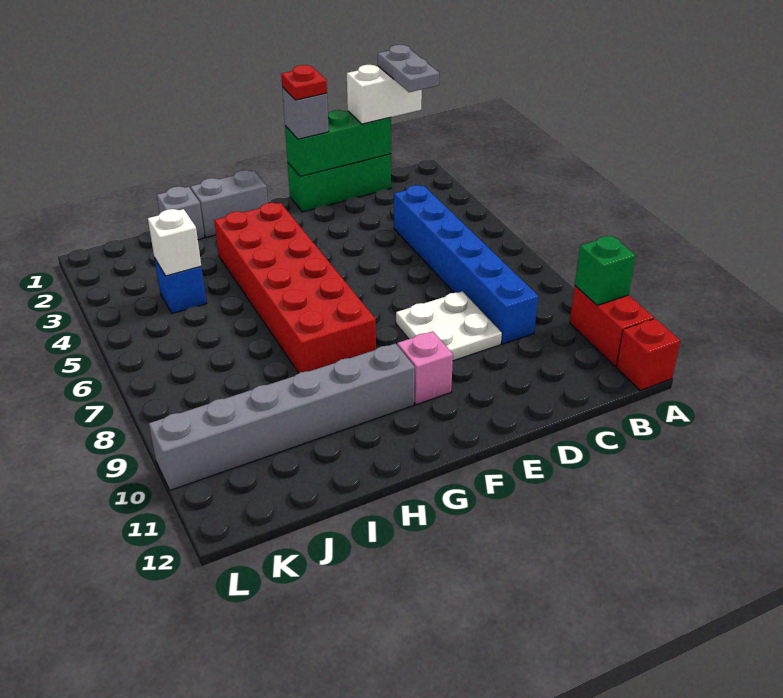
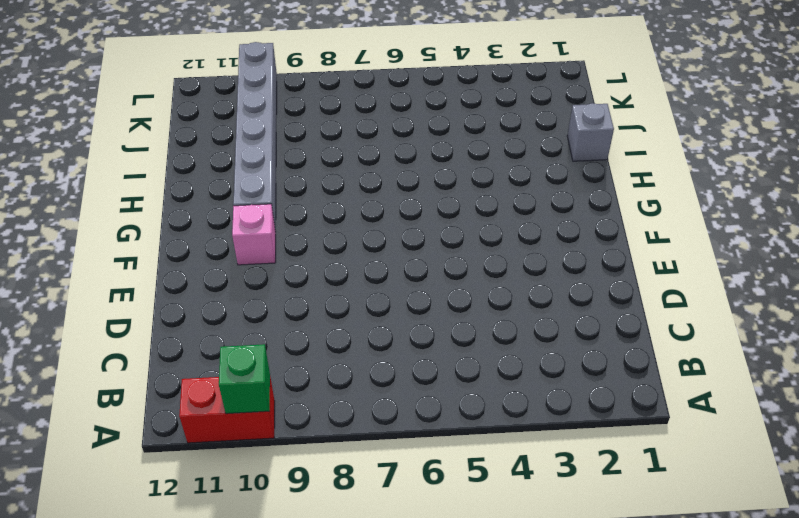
none -> red brick A12 level 1
none -> green brick C1:E1 level 1
none -> blue brick C4:C9 level 1

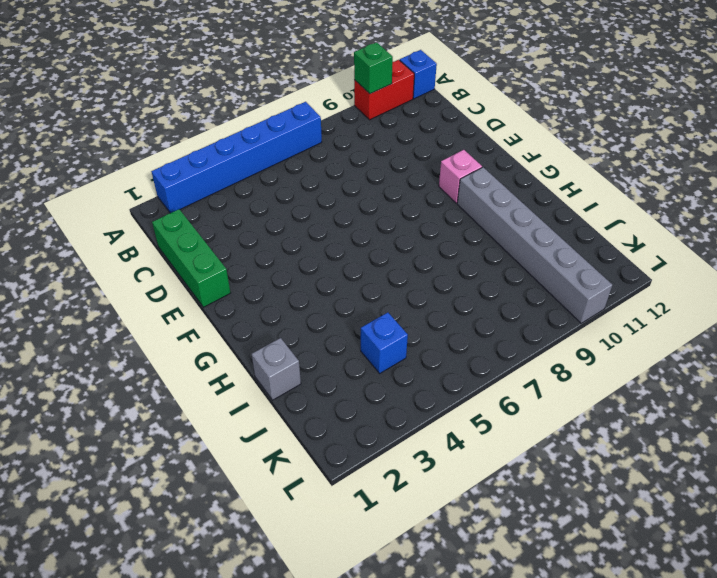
blue brick A2:A7 level 1 -> blue brick C4:C9 level 1
blue brick A12 level 1 -> red brick A12 level 1
none -> white plate D8:E9 level 1
none -> grey brick G1:H1 level 1
none -> red brick G3:H8 level 1

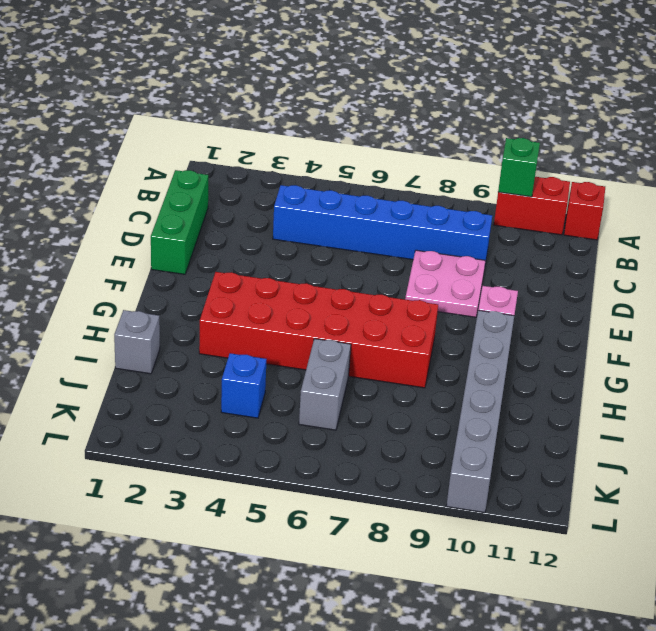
pink plate D8:E9 level 1 -> white plate D8:E9 level 1
grey brick I6:J6 level 1 -> grey brick G1:H1 level 1
none -> green brick C1:E1 level 2
none -> white brick J4 level 2
none -> white brick B1:C1 level 3

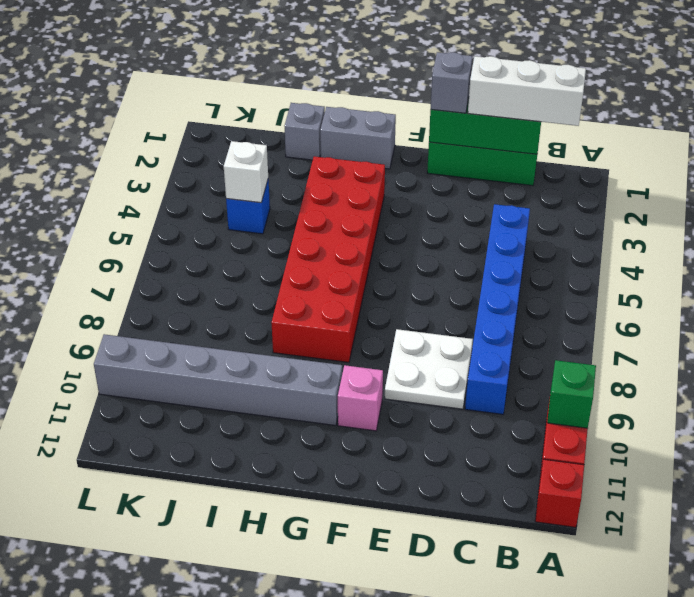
white brick B1:D1 level 3 -> white brick B1:C1 level 3
none -> grey plate B1:B2 level 4
none -> red plate E1 level 4

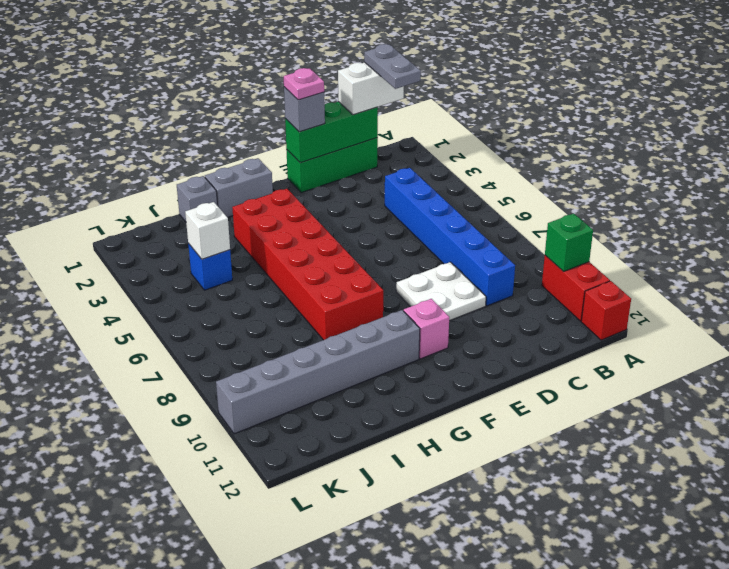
pink plate E1 level 4 -> red plate E1 level 4

